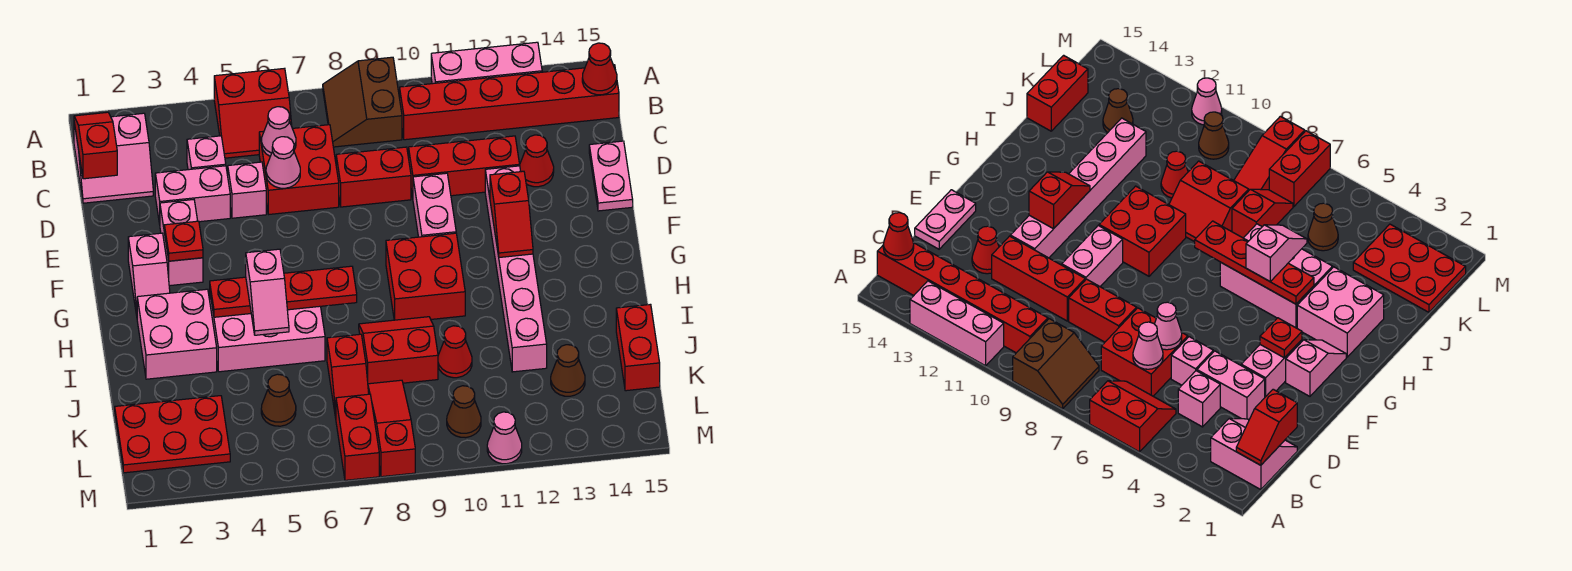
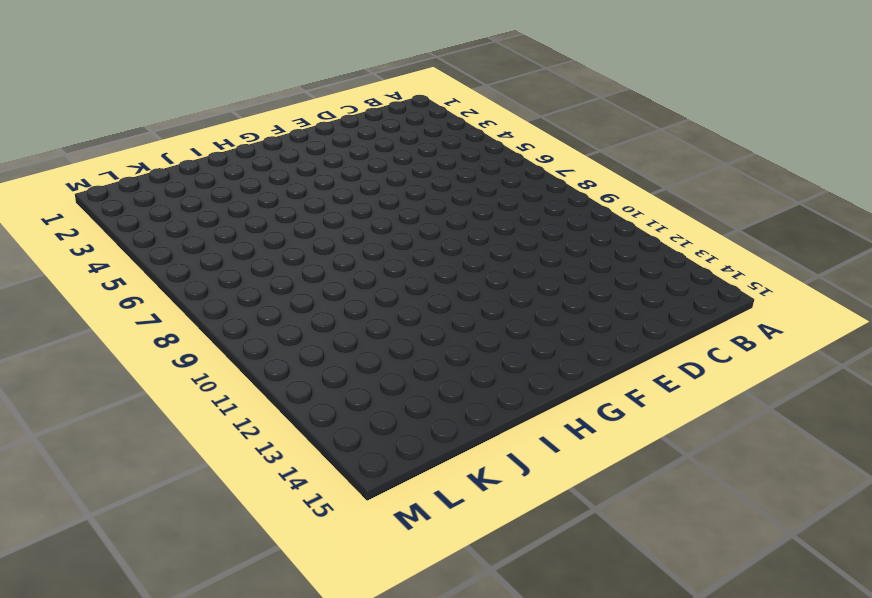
none -> red slope A5:B6 level 1 top A
none -> brown slope A8:B9 level 1 top 9
none -> pink brick A11:A13 level 1
none -> pink slope B1:C2 level 1 top B

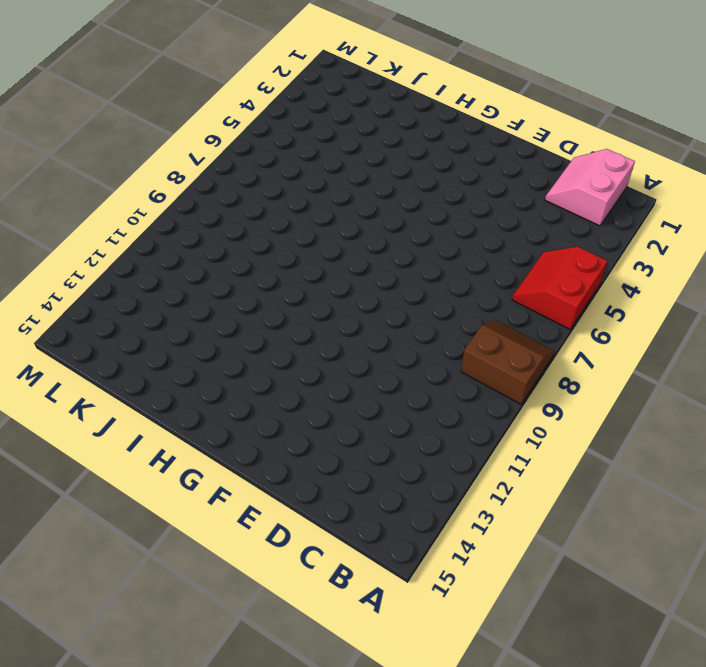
none -> pink brick A11:A13 level 1
none -> red brick B10:B15 level 1
none -> pink brick C4 level 1
none -> red brick C6:D7 level 1

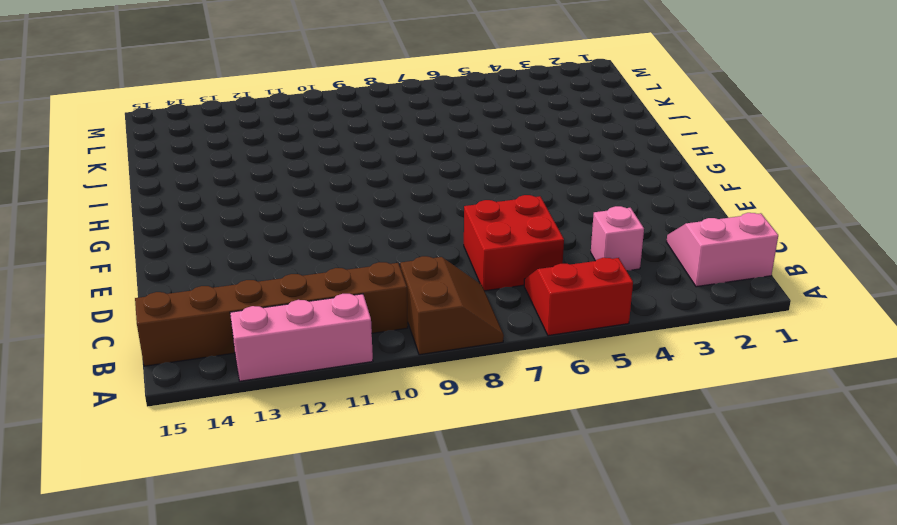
brown brick B10:B15 level 1 -> red brick B10:B15 level 1
none -> pink brick D3:D4 level 1
none -> pink brick D5 level 1
none -> red brick D8:D9 level 1
none -> red brick D10:D12 level 1

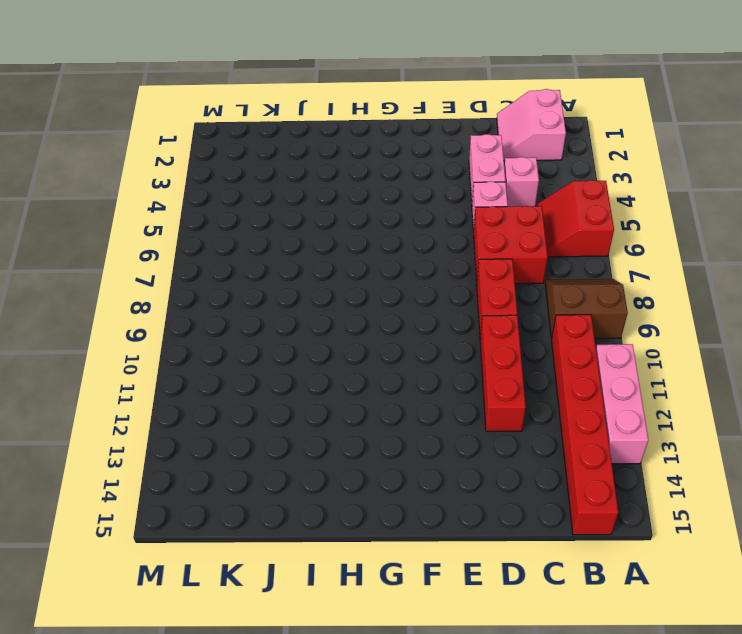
none -> red cone D13 level 1
none -> pink plate D15:E15 level 1
none -> pink brick E3:F3 level 1
none -> pink brick E10:F10 level 1

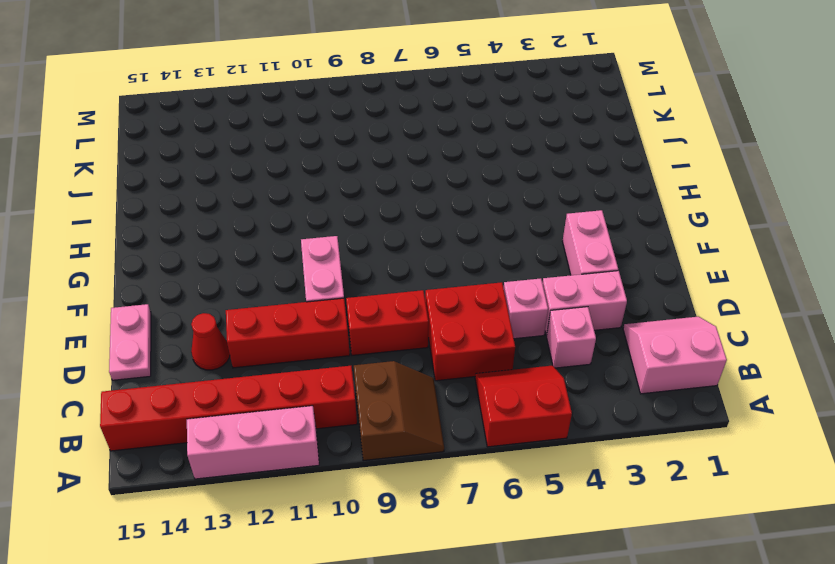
none -> pink brick E12:J12 level 1
none -> pink slope F2:G2 level 1 top F
none -> red brick G9:H10 level 1
none -> pink brick H2:I3 level 1

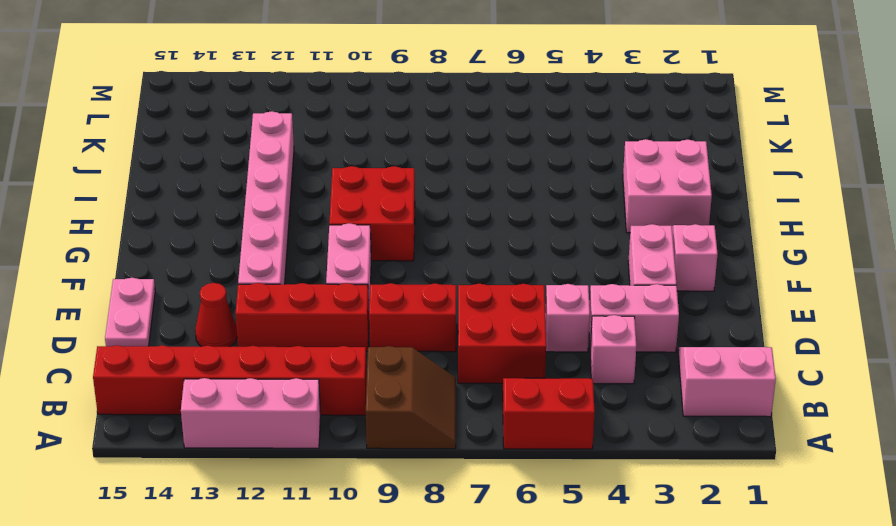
none -> pink brick H4:I6 level 1
none -> red slope I8:J9 level 1 top J
none -> red slope J7:K7 level 1 top J
none -> red cone J10 level 1

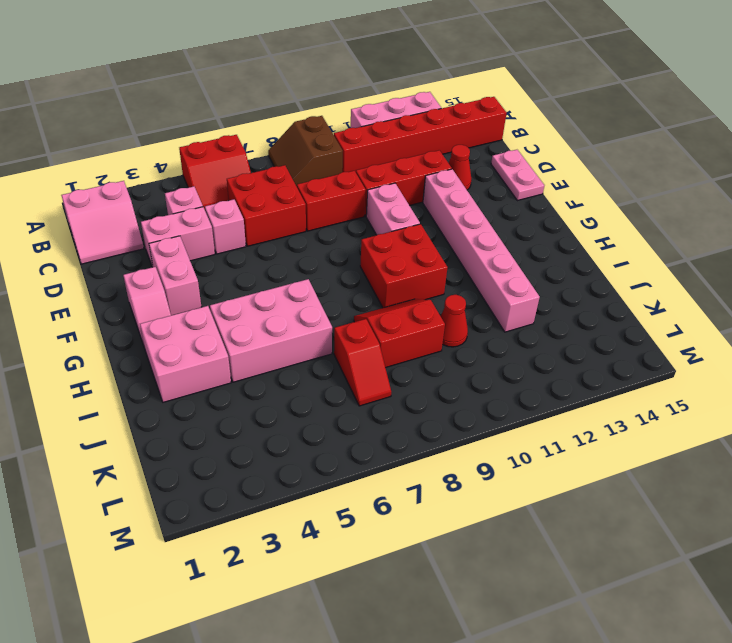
none -> red brick J15:K15 level 1
none -> red plate K1:L3 level 1
none -> brown cone K5 level 1
none -> red slope K8:M8 level 1 top M

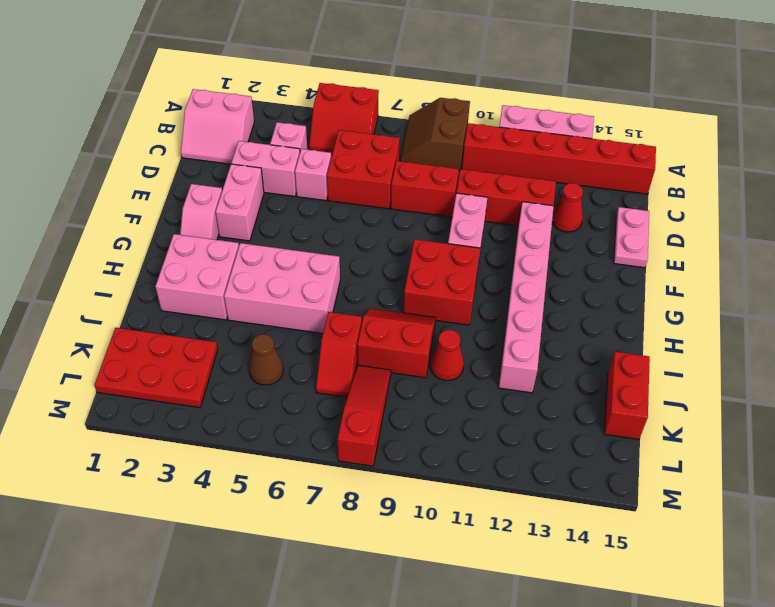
none -> brown cone K13 level 1
none -> red brick L7:M7 level 1
none -> brown cone L10 level 1
none -> pink cone M11 level 1

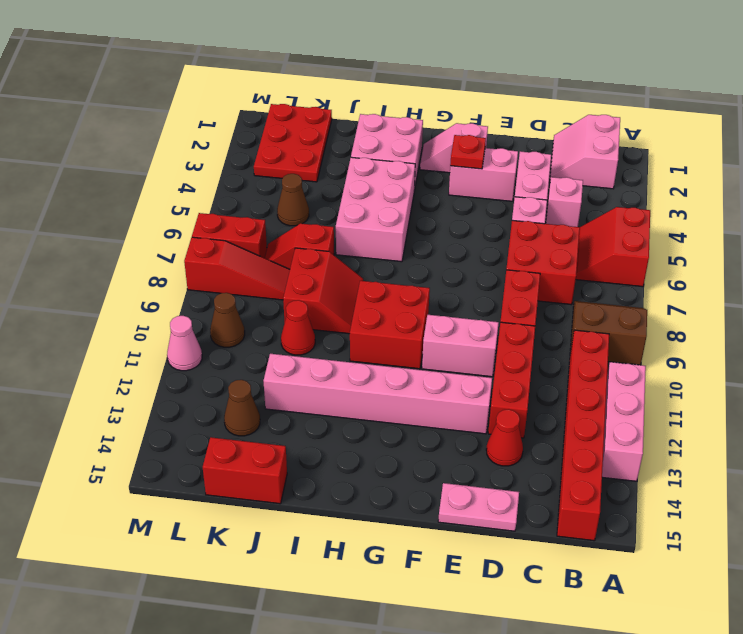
none -> red slope B1:C1 level 2 top C
none -> red cone B15 level 2
none -> pink cone C6 level 2
none -> pink cone D6 level 2

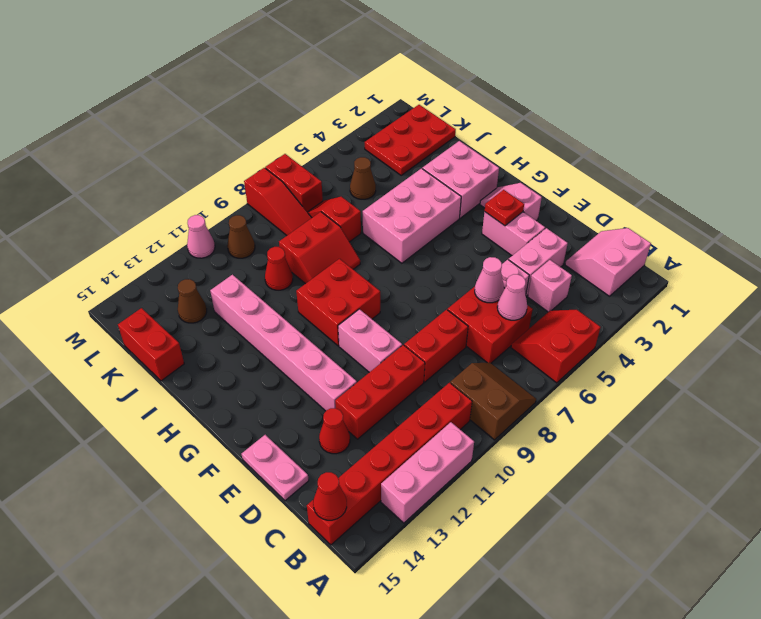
none -> red slope B1:C1 level 2 top C
none -> red slope F12:G12 level 2 top F
none -> red plate H4:H7 level 2
none -> pink slope H5:I5 level 3 top H

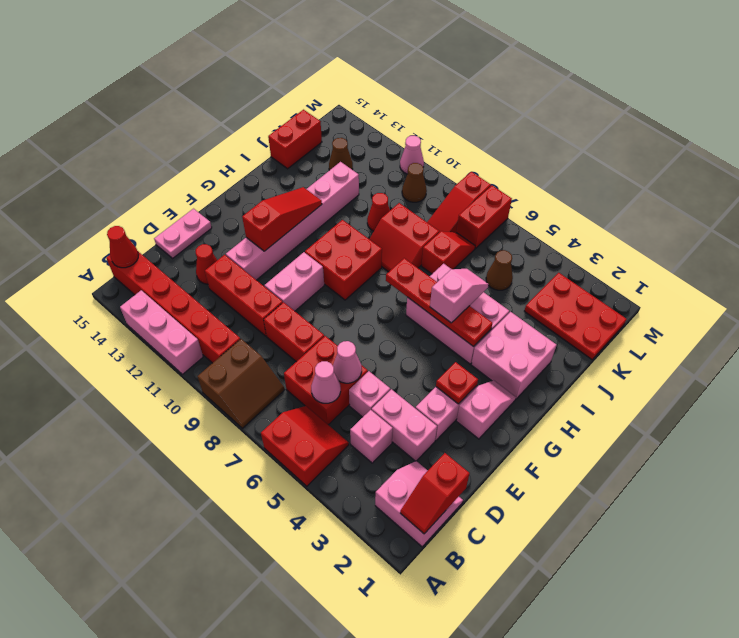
red slope F12:H12 level 2 top F -> red slope F12:G12 level 2 top F

